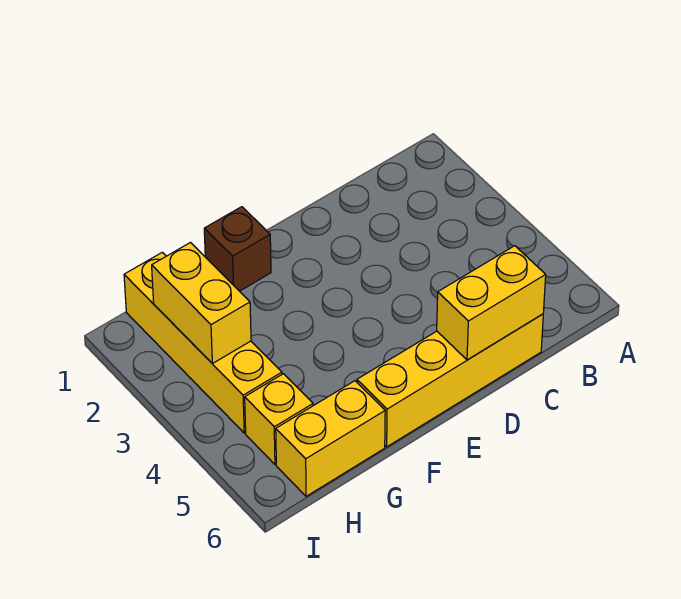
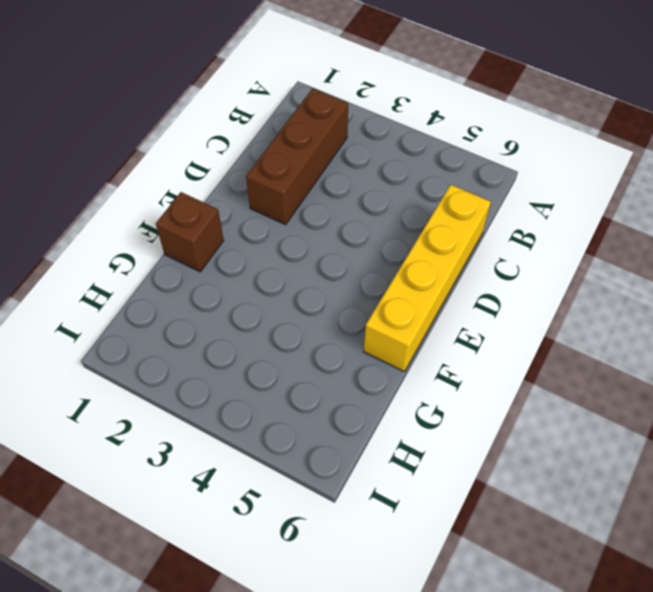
brown brick B2:D2 level 1 -> none
none -> yellow brick G6:H6 level 1
none -> yellow brick H1:H4 level 1

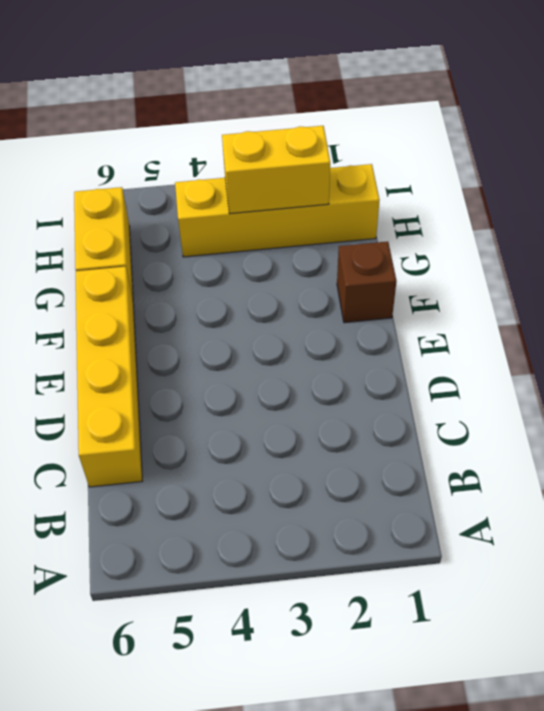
none -> yellow brick H5 level 1
none -> yellow brick C6:D6 level 2

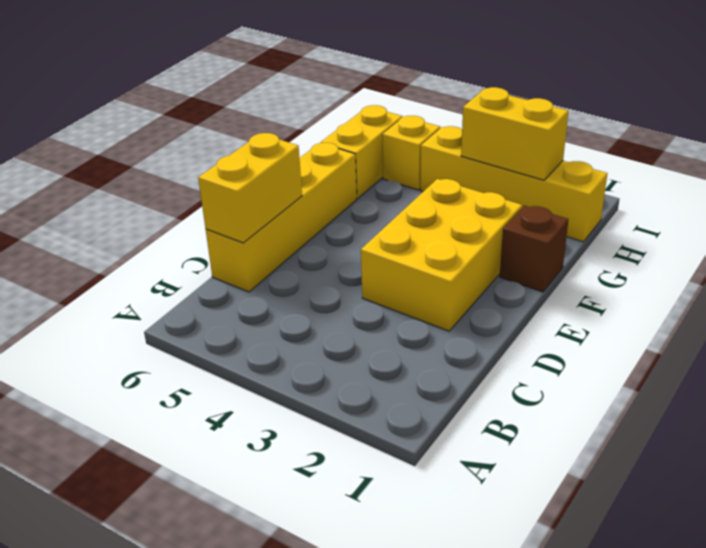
yellow brick D2:F3 level 1 -> none

